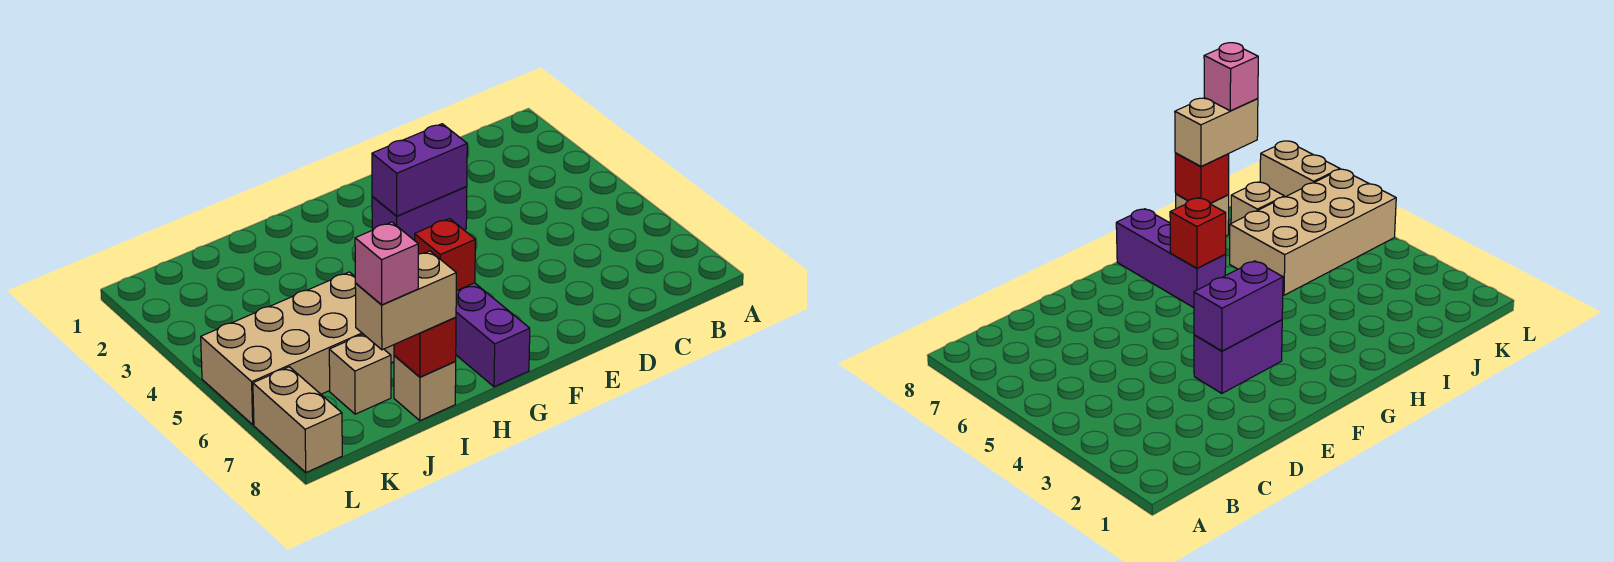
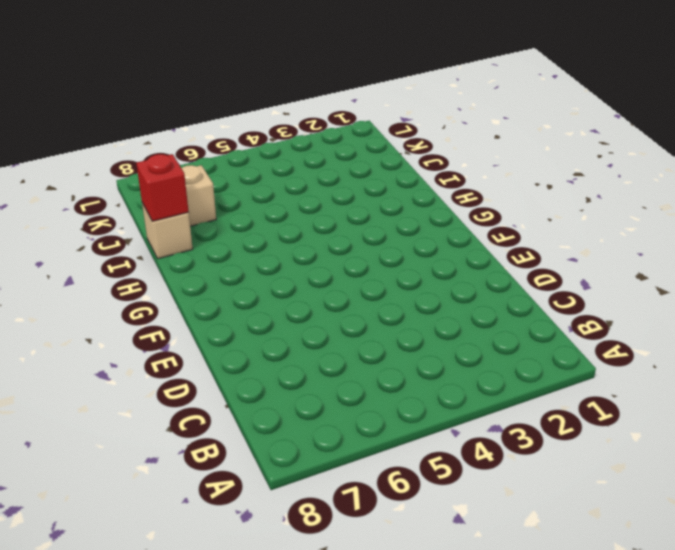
none -> purple brick E3:F3 level 1
none -> purple brick G6:G8 level 1

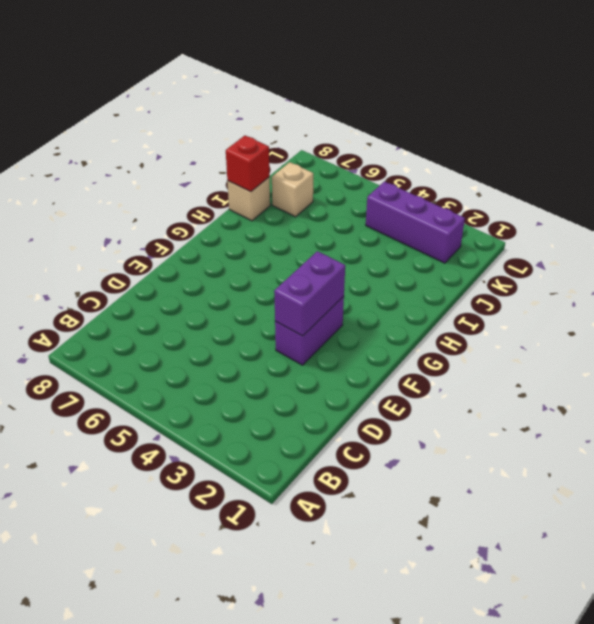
purple brick K2:K4 level 1 -> purple brick G6:G8 level 1
none -> tan brick I5:L6 level 1
none -> tan brick L7:L8 level 1

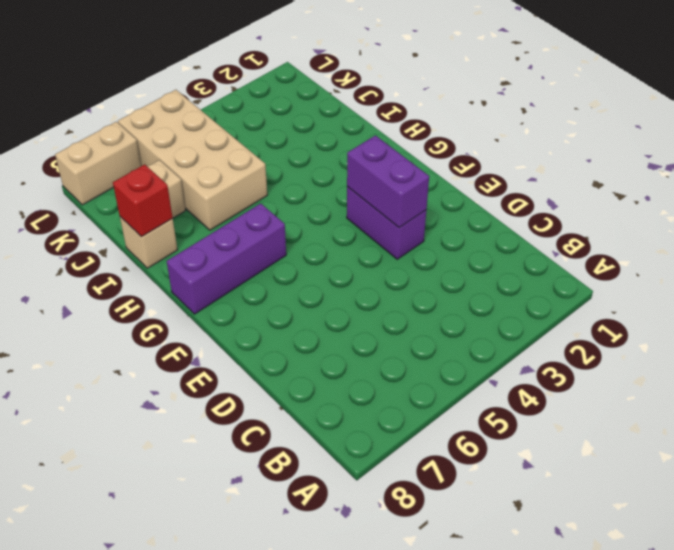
none -> red brick G6 level 2
none -> tan brick I8:J8 level 3

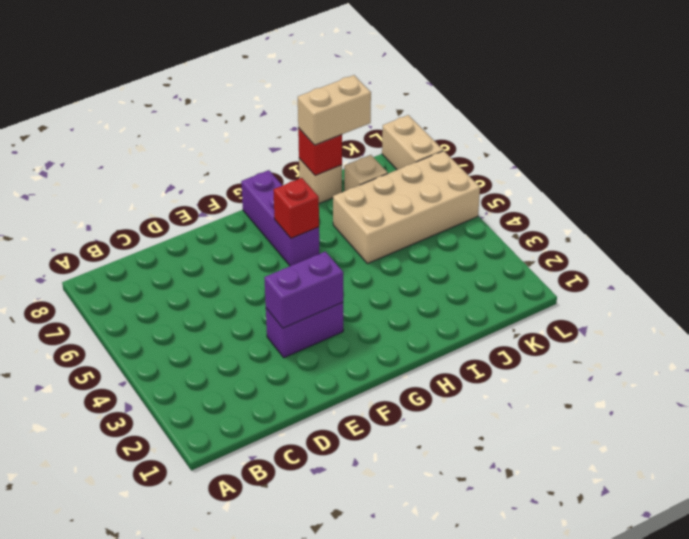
none -> pink brick J8 level 4

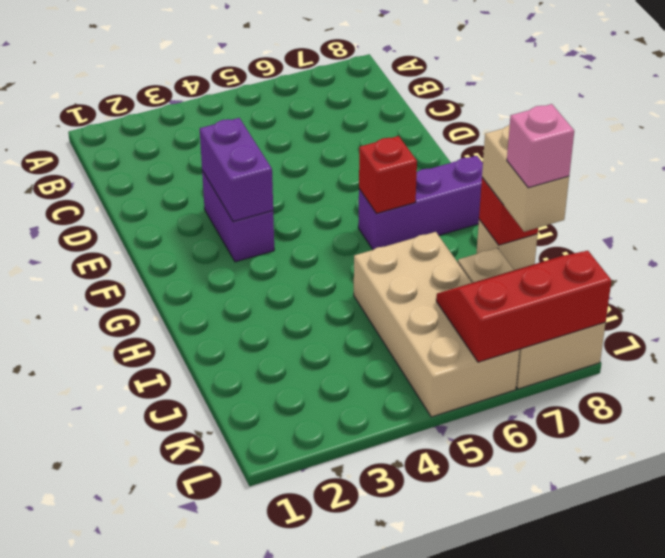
red slope K6:L8 level 2 top L -> none

